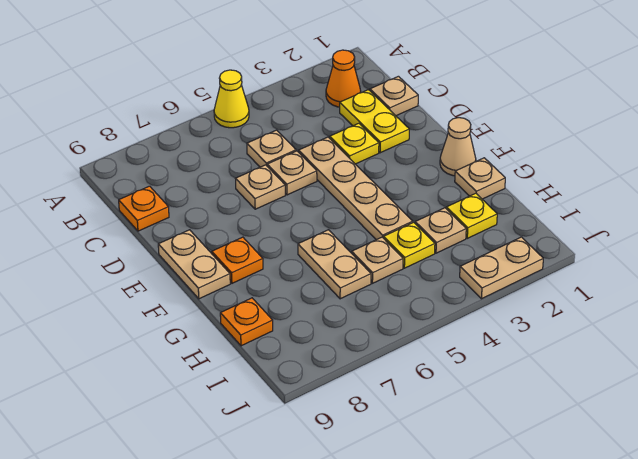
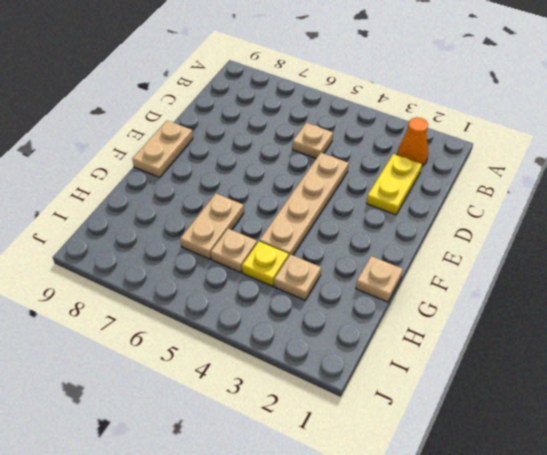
none -> yellow cone A5 level 1
none -> tan plate C1 level 1
none -> orange plate C9 level 1

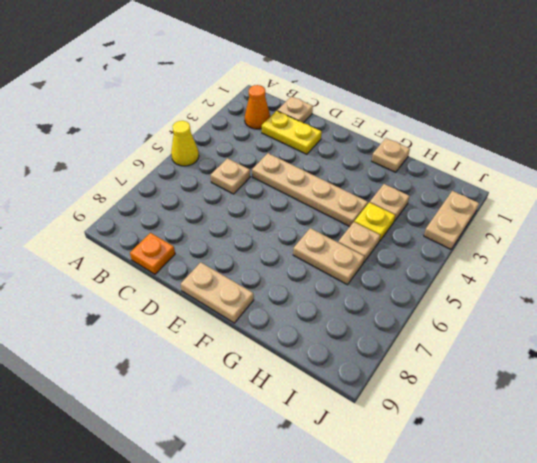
none -> yellow plate D3 level 1
none -> tan plate D5 level 1
none -> tan plate D6 level 1

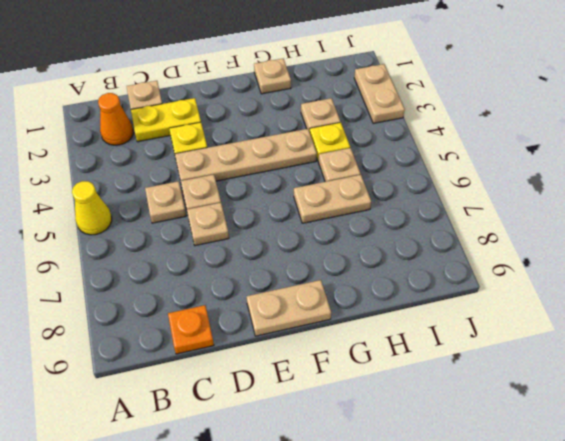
none -> tan cone F1 level 1
none -> orange plate F8 level 1
none -> yellow plate H2 level 1

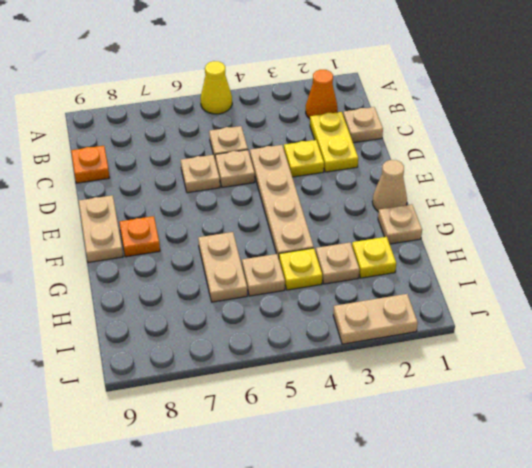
none -> orange plate H9 level 1

